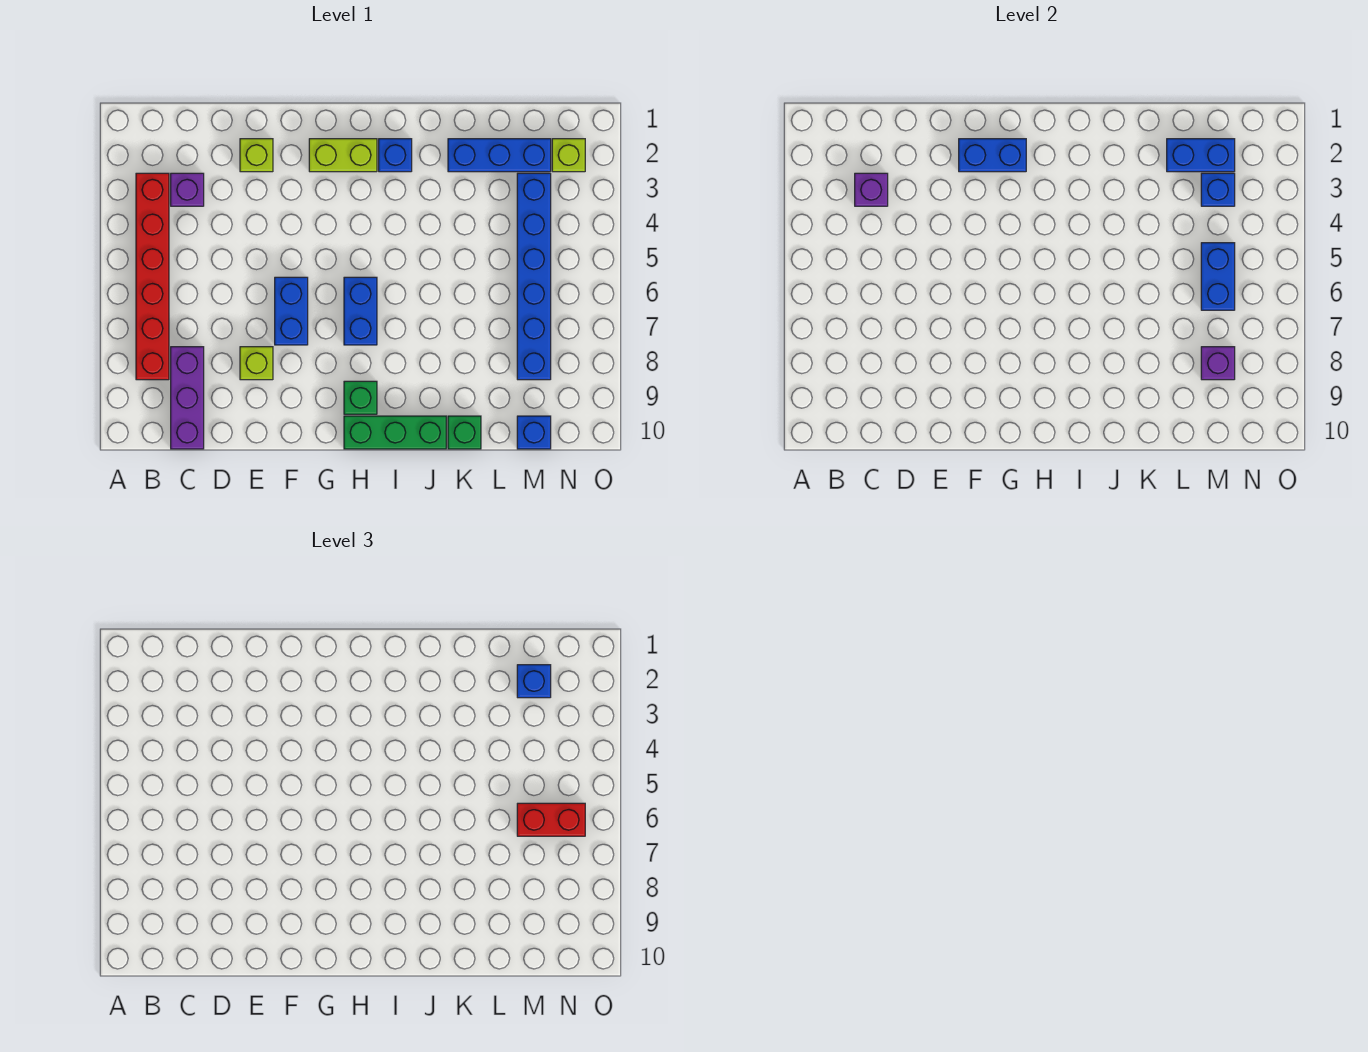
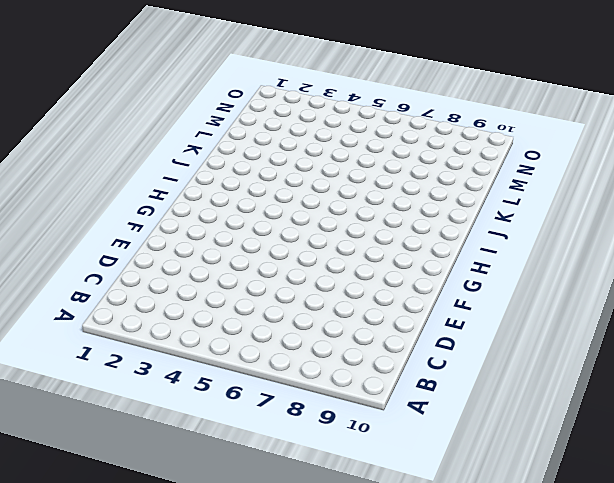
none -> red brick B3:B8 level 1
none -> purple brick C3 level 1
none -> purple brick C8:C10 level 1

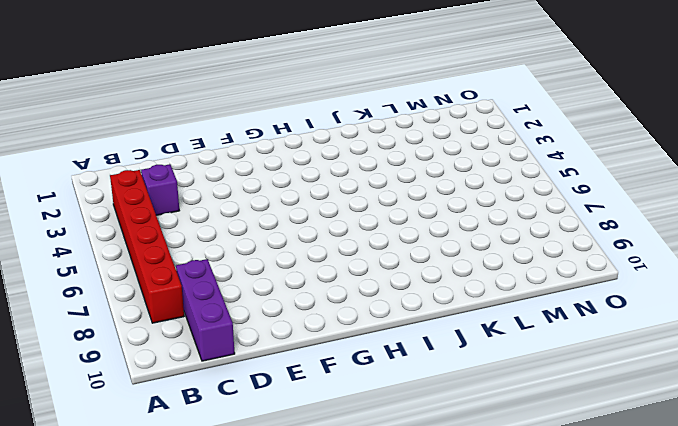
none -> lime brick E2 level 1
none -> lime brick E8 level 1
none -> blue brick F6:F7 level 1

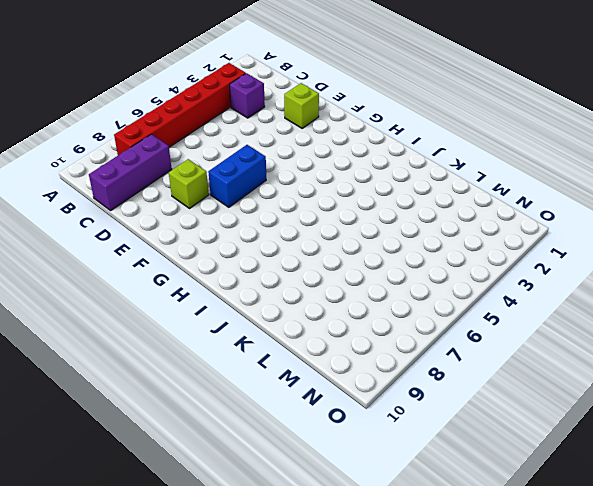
none -> lime brick G2:H2 level 1
none -> blue brick H6:H7 level 1
none -> green brick H9 level 1

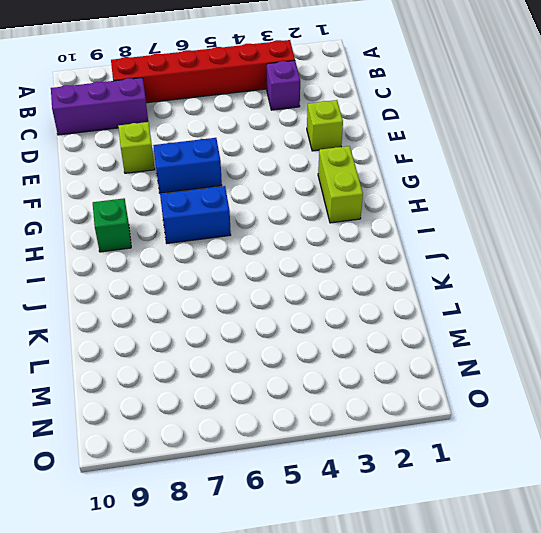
none -> green brick H10:J10 level 1
none -> blue brick I2 level 1
none -> blue brick K2:M2 level 1

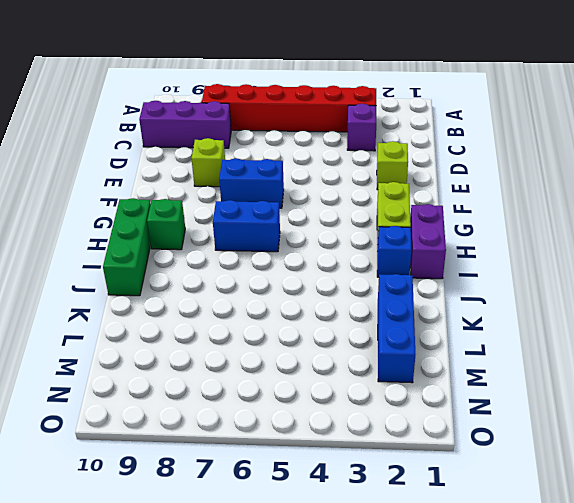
purple brick H1:I1 level 1 -> none
none -> green brick K10 level 1
none -> blue brick M3:M8 level 1
none -> blue brick M10 level 1

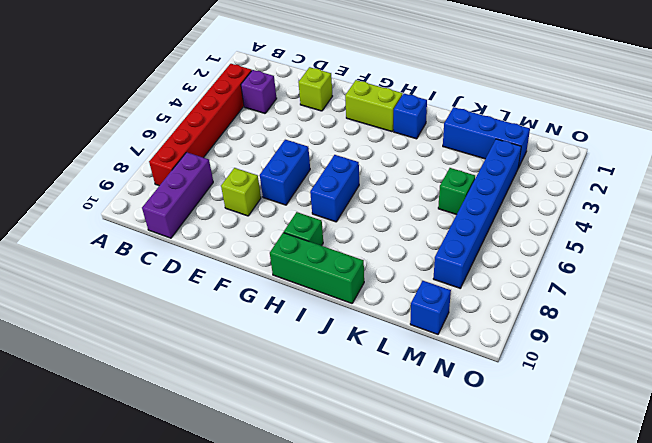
green brick L5 level 1 -> green brick K10 level 1
none -> lime brick N2 level 1
none -> purple brick C3 level 2
none -> blue brick F2:G2 level 2

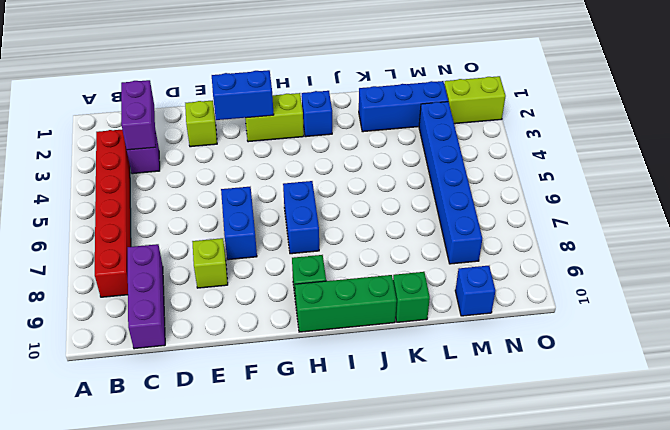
purple brick C2:C3 level 2 -> purple brick C3 level 2
lime brick N2:O2 level 1 -> lime brick N2 level 1
none -> blue brick L2:M2 level 2
none -> blue brick M3 level 2
none -> blue brick M5:M6 level 2

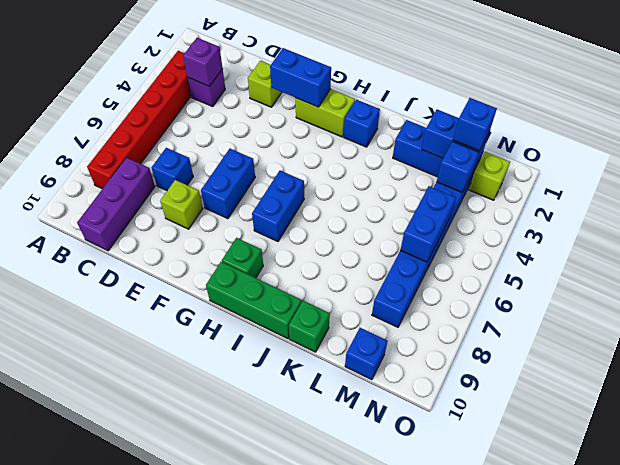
blue brick D7 level 1 -> none
none -> purple brick M8 level 2
none -> red brick M6:N6 level 3

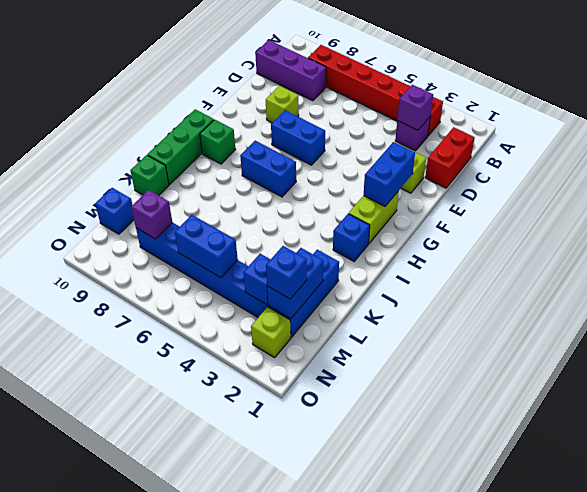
red brick C1:D1 level 1 -> red brick M6:N6 level 3

